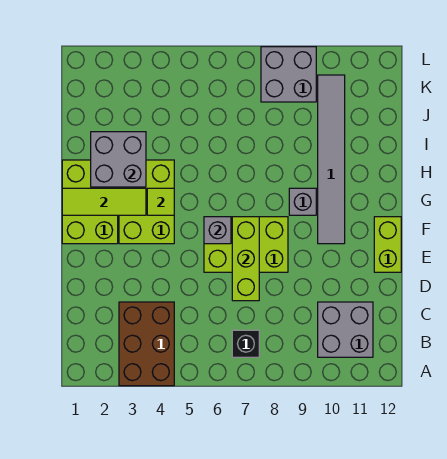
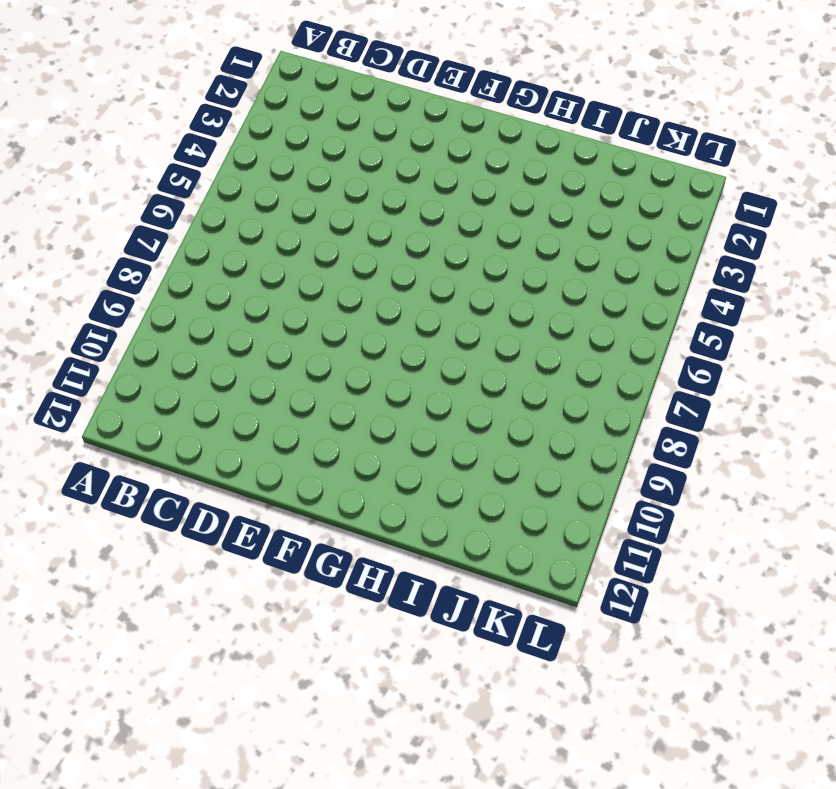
none -> brown brick A3:C4 level 1
none -> black brick B7 level 1
none -> grey brick B10:C11 level 1

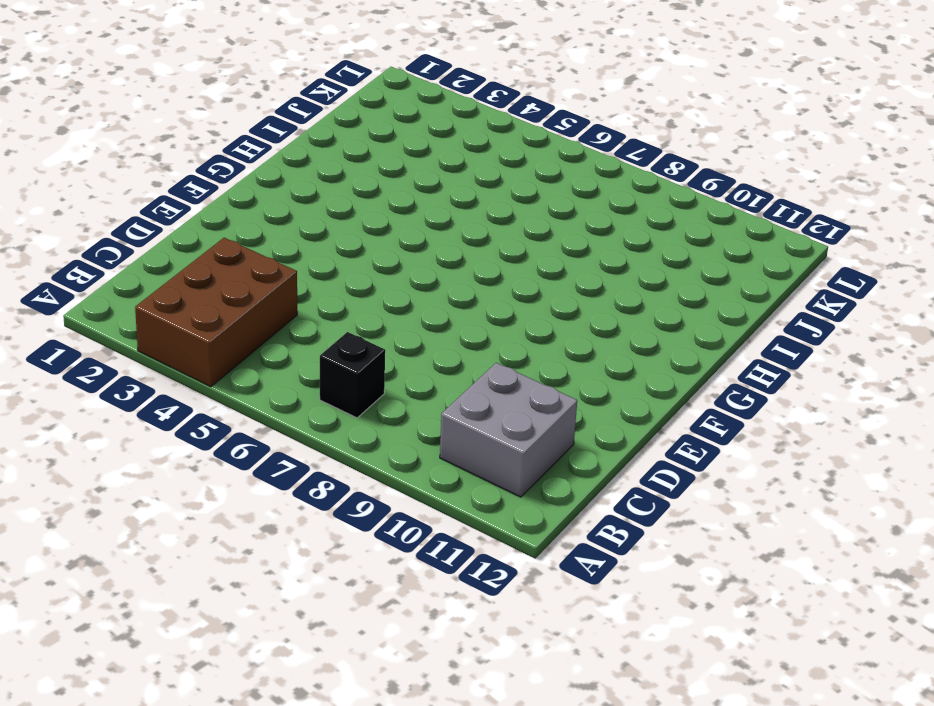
none -> lime brick E6:F8 level 1
none -> lime brick E12:F12 level 1
none -> lime brick F1:H2 level 1

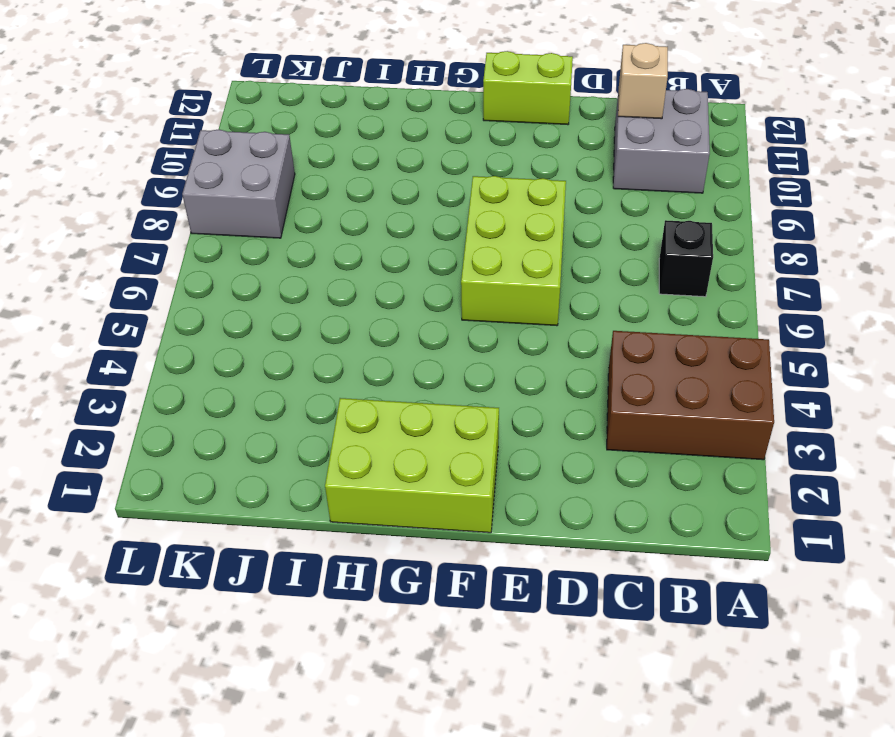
tan brick C11 level 2 -> none
none -> lime brick F3:H4 level 1
none -> grey tile F10:K10 level 1
none -> grey brick G9 level 1

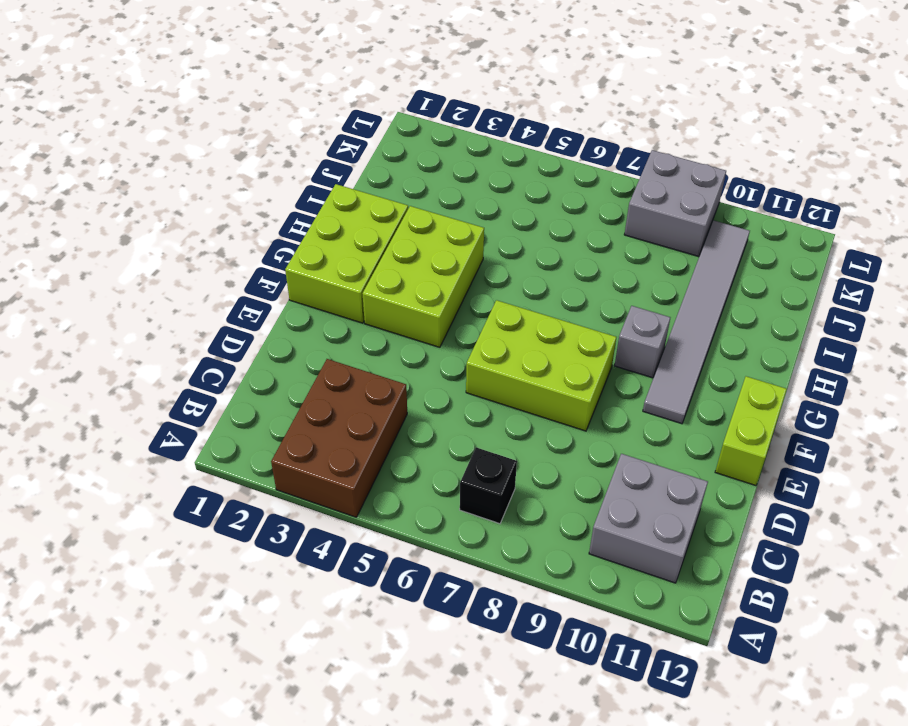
none -> lime brick D7:F7 level 2
none -> grey brick F6 level 2
none -> lime tile G1:G3 level 2

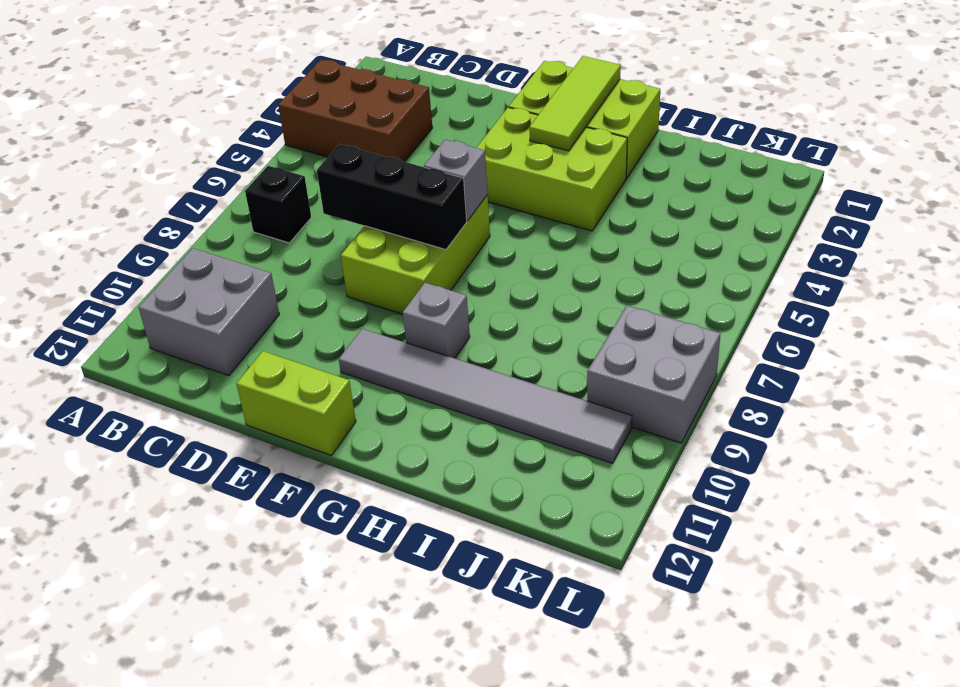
black brick D7:F7 level 2 -> lime brick D7:F7 level 2
none -> lime tile G4 level 2
none -> grey brick H2:I3 level 2

